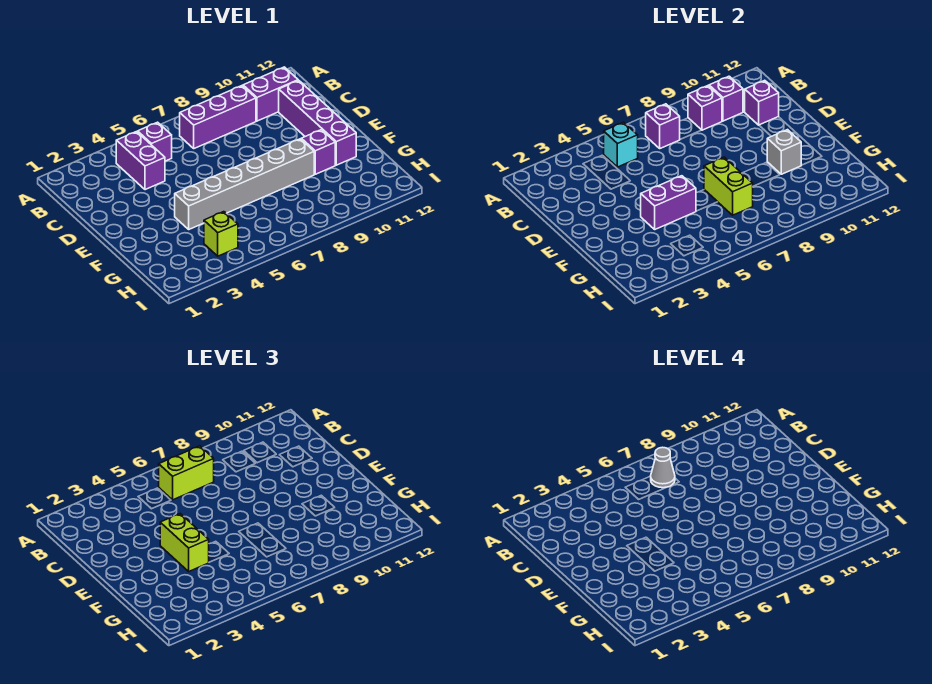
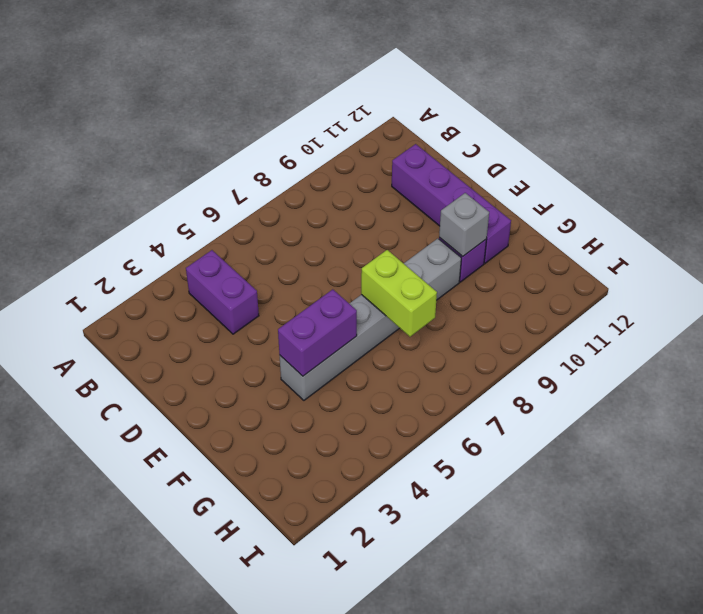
none -> purple brick B5 level 1
none -> purple brick B7:B9 level 1
none -> purple brick B10:B11 level 1

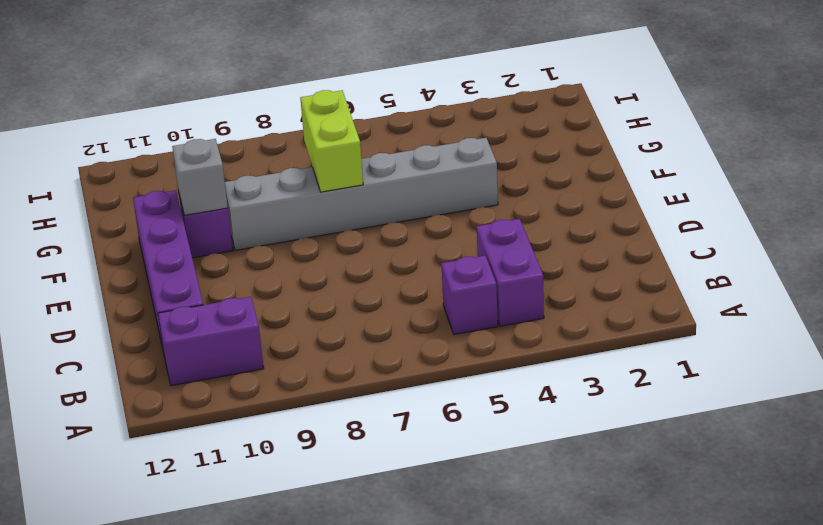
none -> purple brick B7:B9 level 1
none -> lime brick H4 level 1
none -> cyan brick B5 level 2

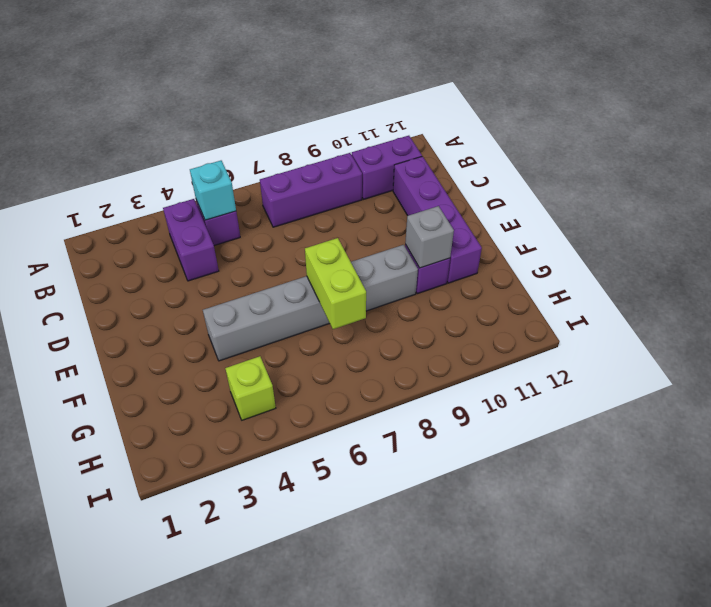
none -> purple brick B7 level 2
none -> purple brick B9 level 2
none -> purple brick B10 level 2

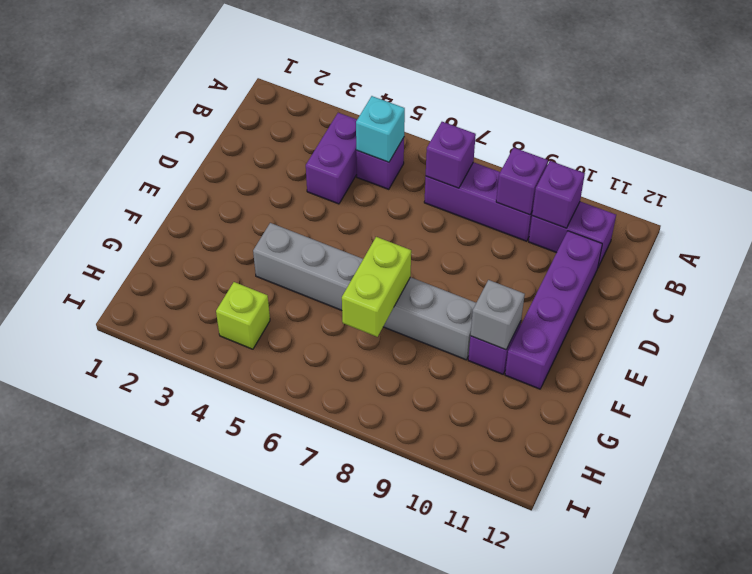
none -> purple brick C11 level 2
none -> purple brick F4:F5 level 2
none -> lime brick B6:B7 level 3

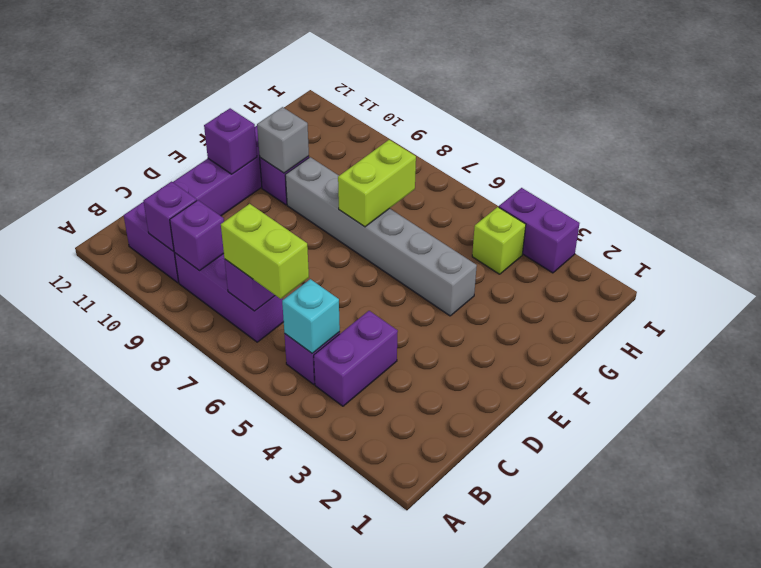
purple brick E11 level 2 -> purple brick C11 level 2
purple brick I3:I4 level 1 -> purple brick F4:F5 level 2
none -> lime brick E4:F4 level 3
none -> grey cone B7 level 4

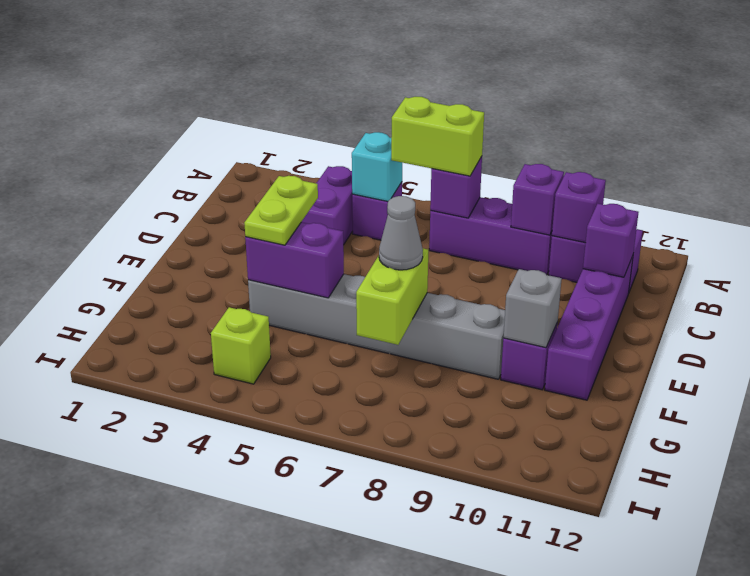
lime plate E4:F4 level 3 -> lime brick E4:F4 level 3
grey cone F7 level 3 -> grey cone B7 level 4

